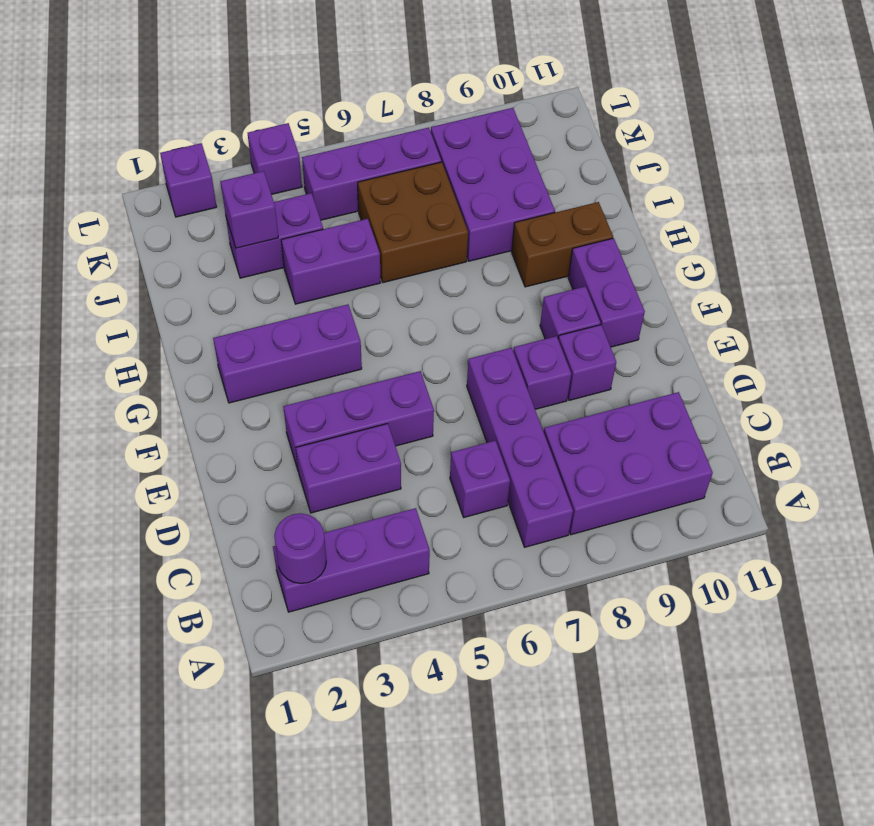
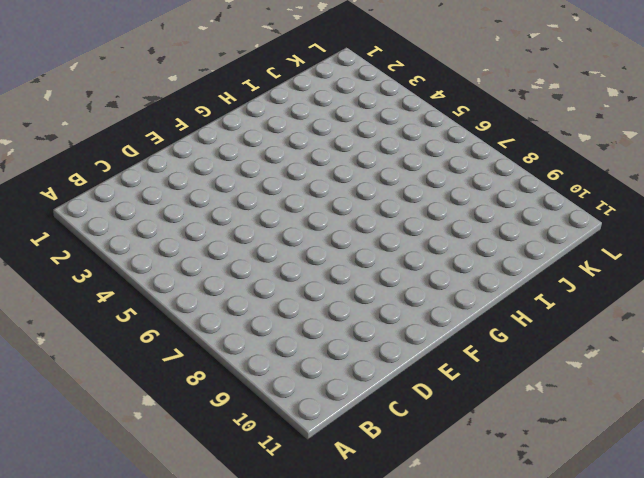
none -> purple brick B2:B4 level 1
none -> purple brick B7:E7 level 1
none -> purple brick B8:C10 level 1

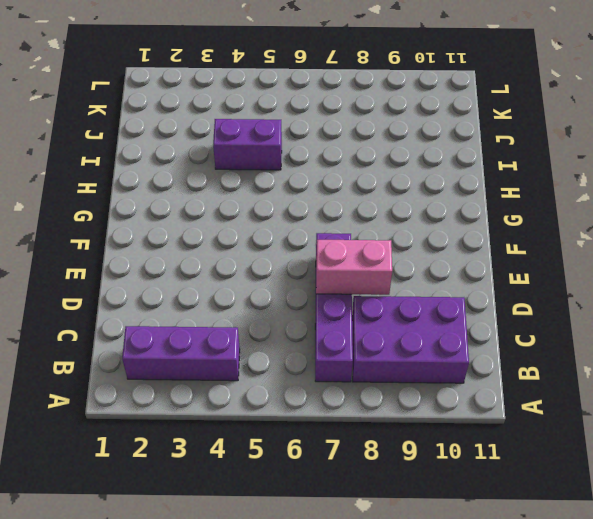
pink brick D7:D8 level 2 -> none
none -> purple brick C6 level 1
none -> purple brick D3:D4 level 1
none -> purple brick E3:E5 level 1

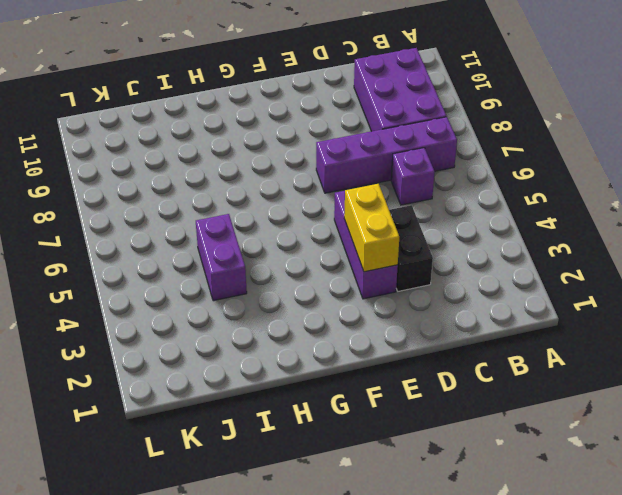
black brick D3:D4 level 1 -> purple brick D3:D4 level 1
yellow brick E3:E4 level 2 -> none
none -> purple brick B2:B4 level 1
none -> purple brick E8 level 1
none -> purple brick E9 level 1

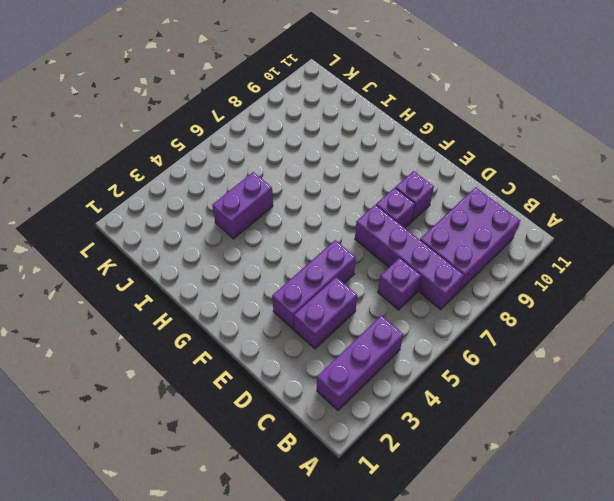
none -> purple brick F9 level 1
none -> purple brick F10:G10 level 1
none -> purple brick G2:G4 level 1

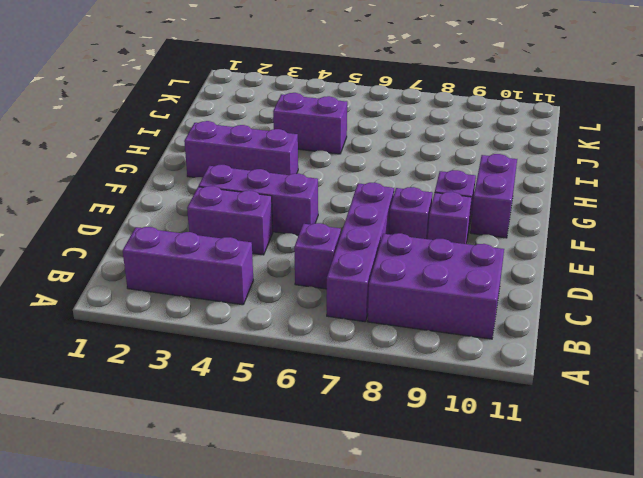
none -> brown brick H9:H10 level 1
none -> brown brick I6:J7 level 1
none -> purple brick I8:K9 level 1

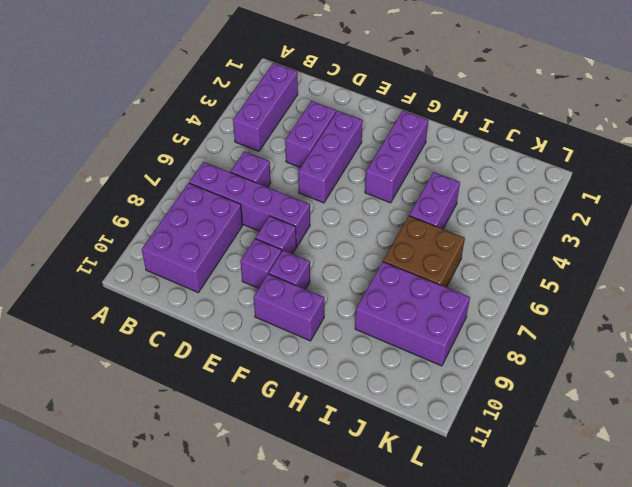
none -> brown brick H9:H10 level 1
none -> purple brick J3:J4 level 1
none -> purple brick K5:K7 level 1

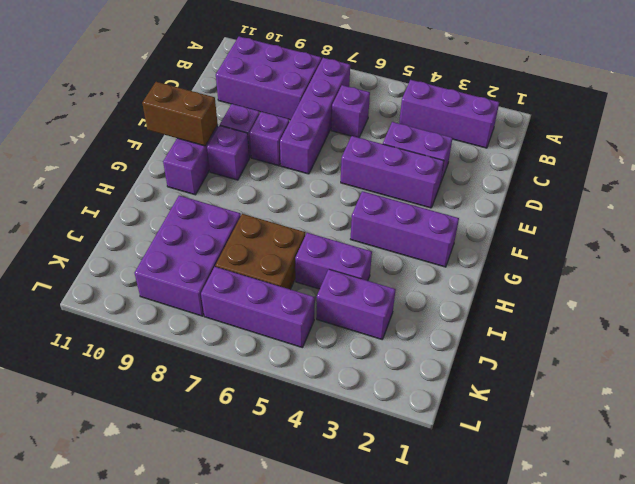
brown brick F10:F11 level 2 -> brown brick H9:H10 level 1
none -> purple brick L2 level 1
none -> purple brick L4 level 1
none -> purple round brick B2 level 2

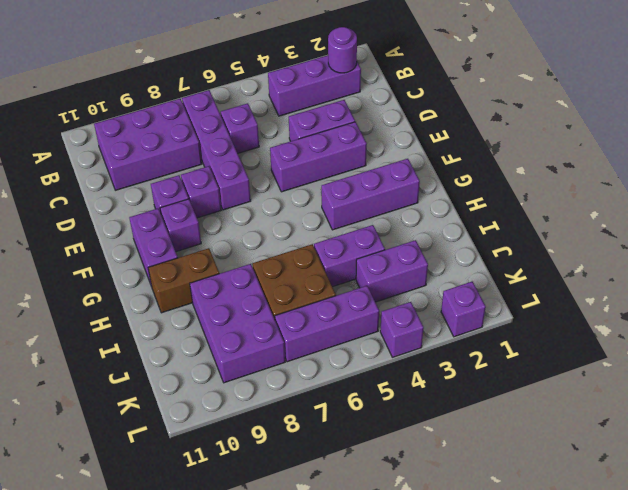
none -> purple brick J3 level 2

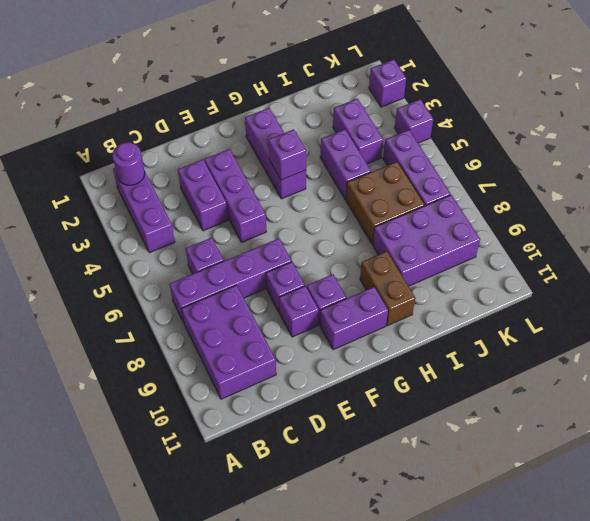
purple brick G4 level 2 -> purple brick J3 level 2

